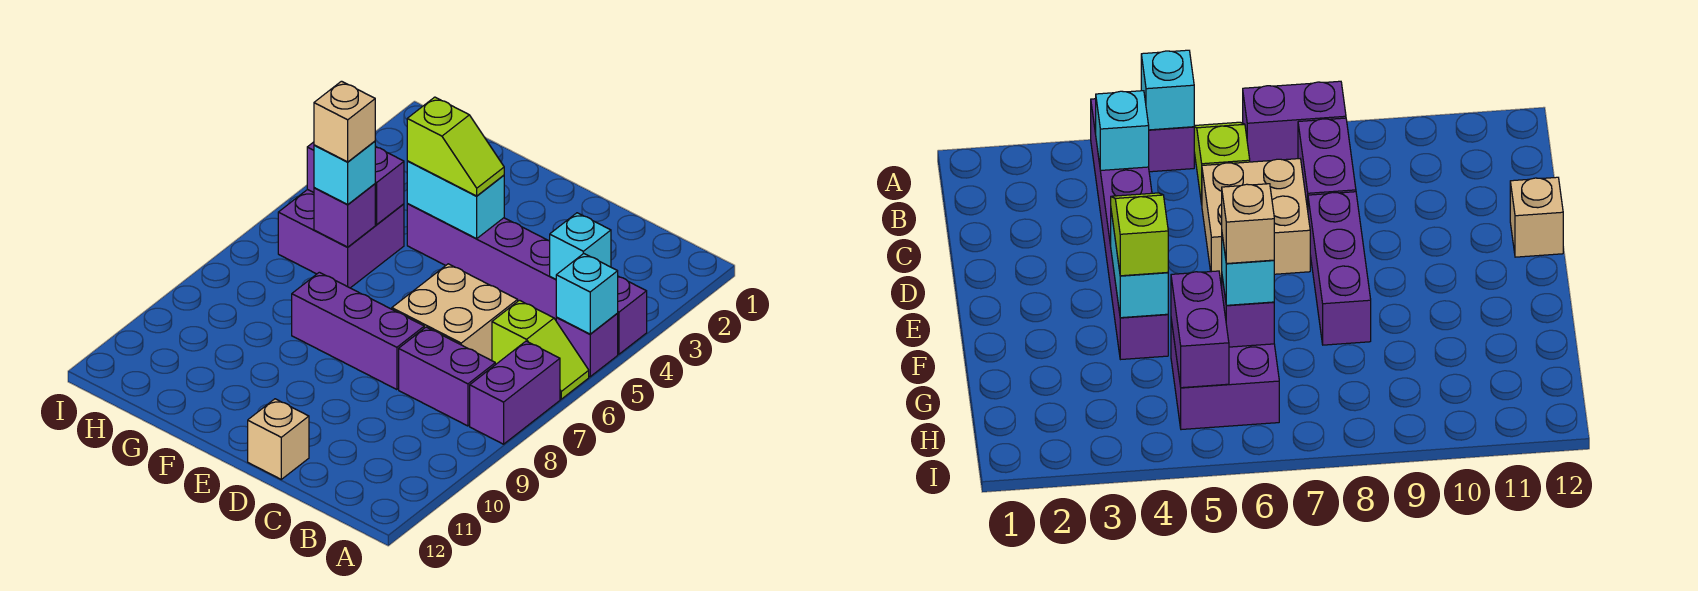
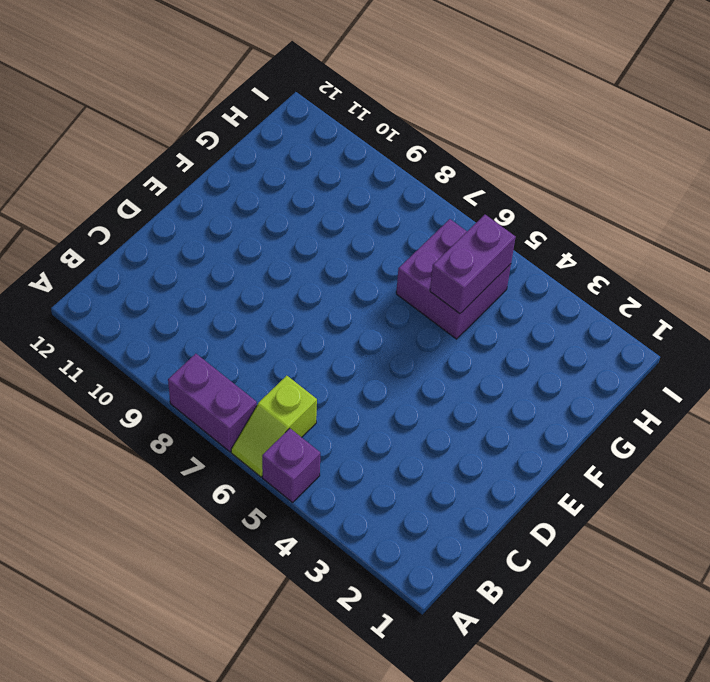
none -> purple brick A4:F4 level 1
none -> purple brick B8:C8 level 1
none -> tan brick C6:D7 level 1

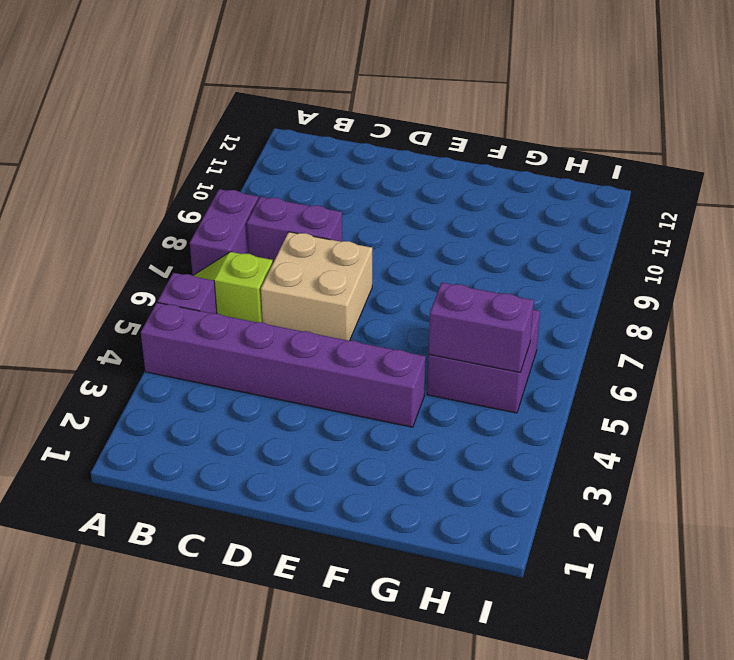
none -> purple brick D8:F8 level 1
none -> tan brick D12 level 1
none -> cyan brick A5 level 2

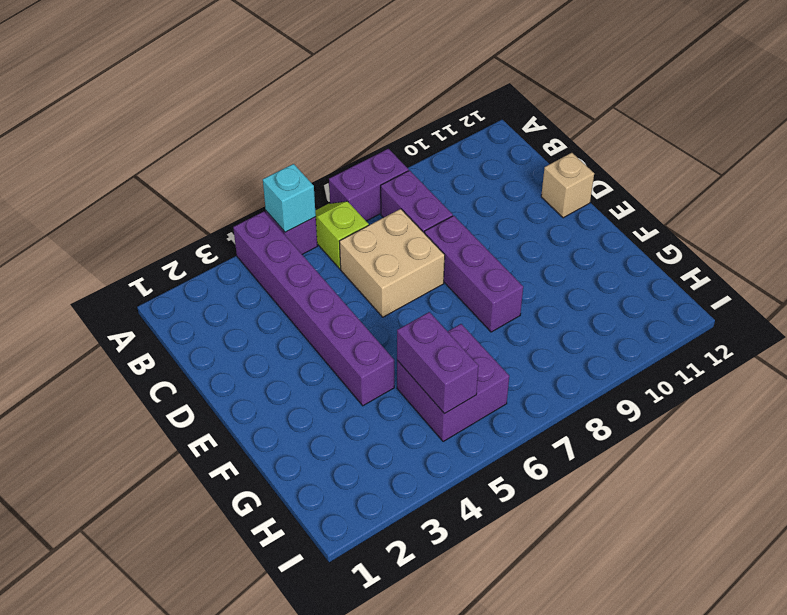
none -> cyan brick B4 level 2
none -> cyan brick E4:F4 level 2
none -> purple brick G6 level 2

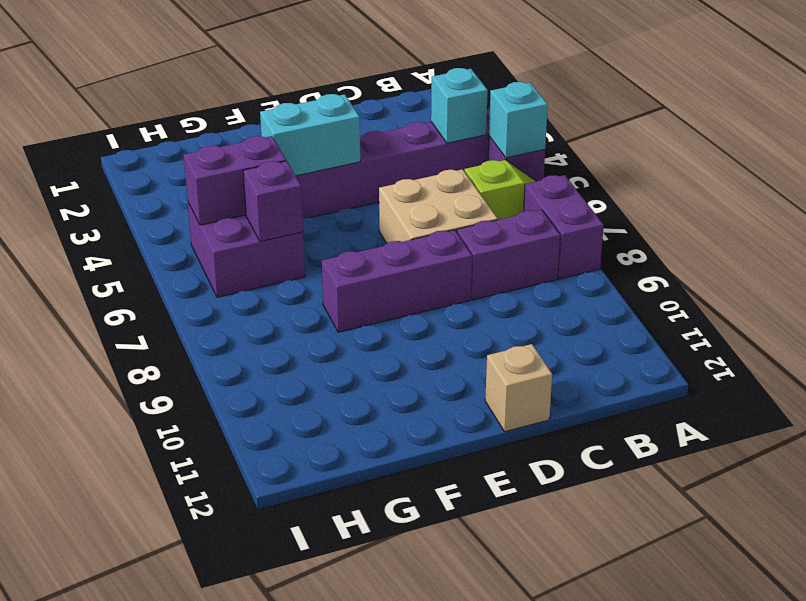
none -> lime slope E4:F4 level 3 top F
none -> cyan brick G6 level 3
none -> tan brick G6 level 4

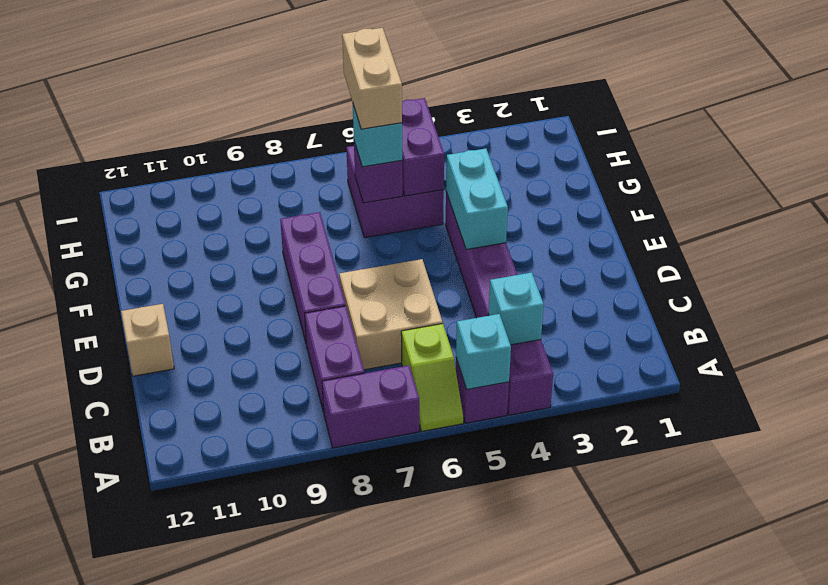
tan brick G6:H6 level 4 -> tan brick G6 level 4
none -> lime slope E4:F4 level 3 top F

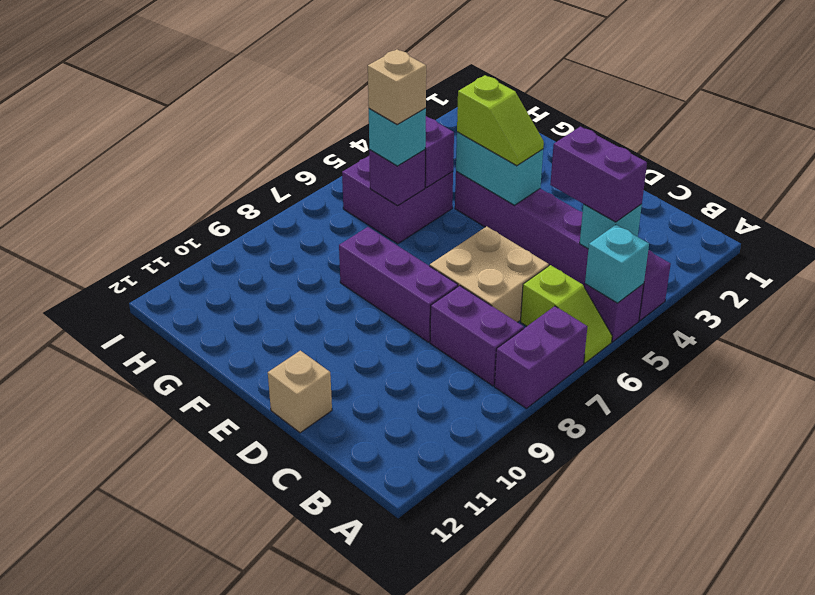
purple brick B4:C4 level 3 -> none

